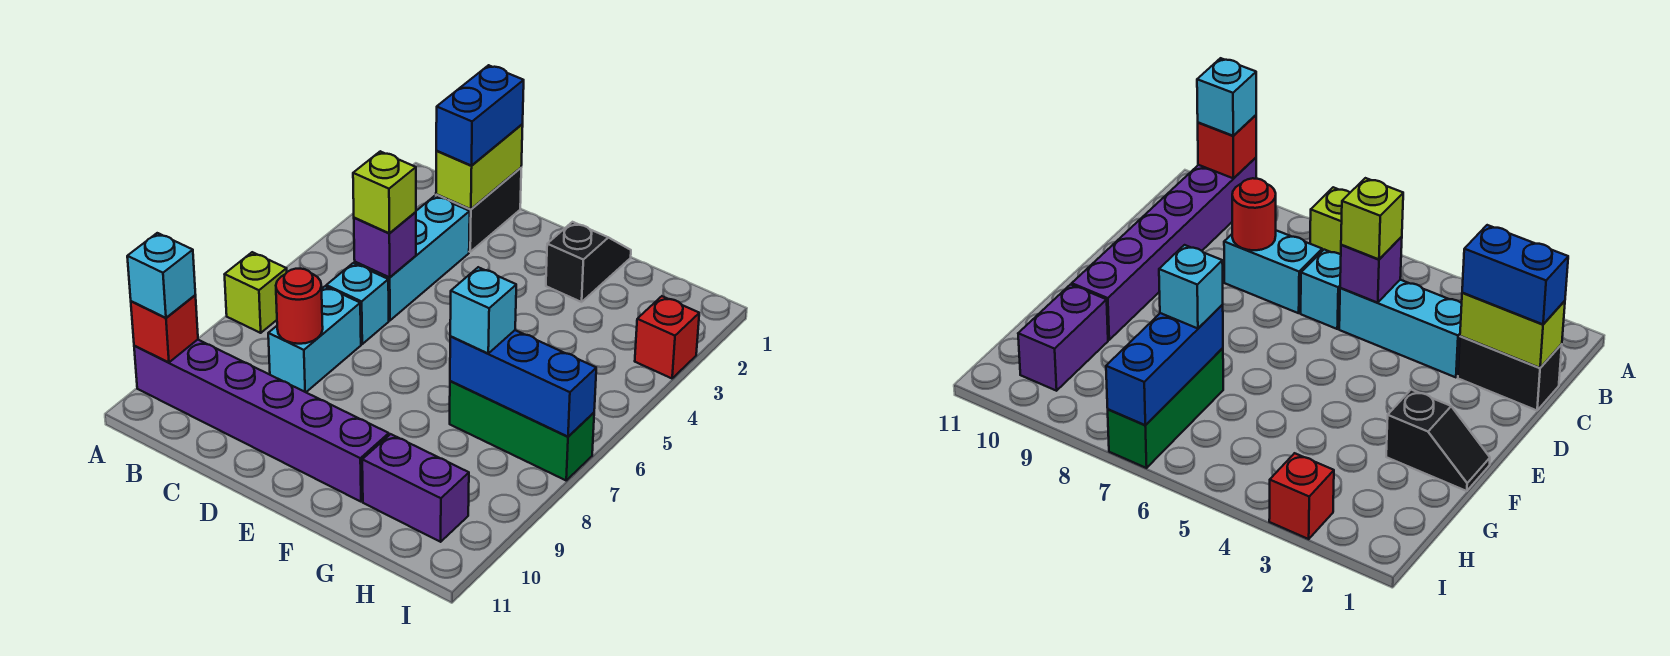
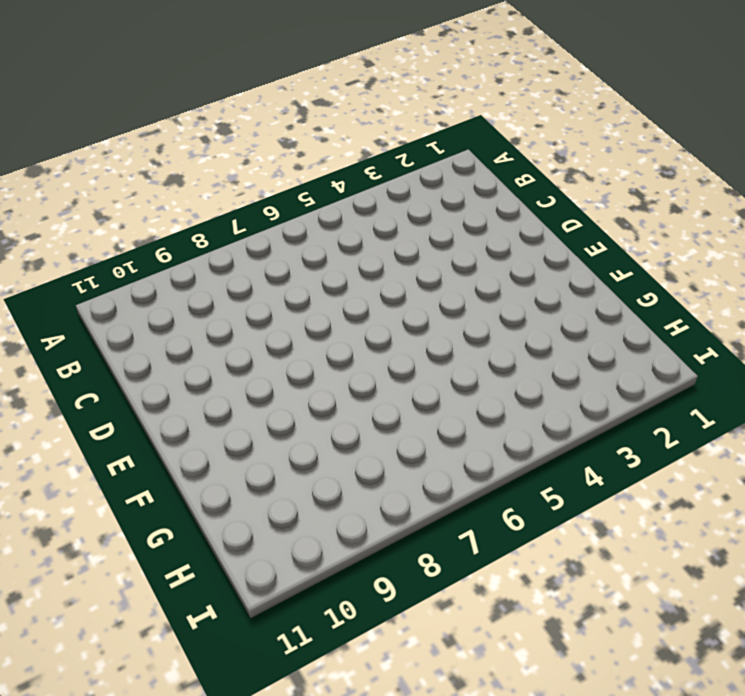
none -> lime brick A7 level 1
none -> purple brick A10:F10 level 1
none -> black brick C1:C2 level 1

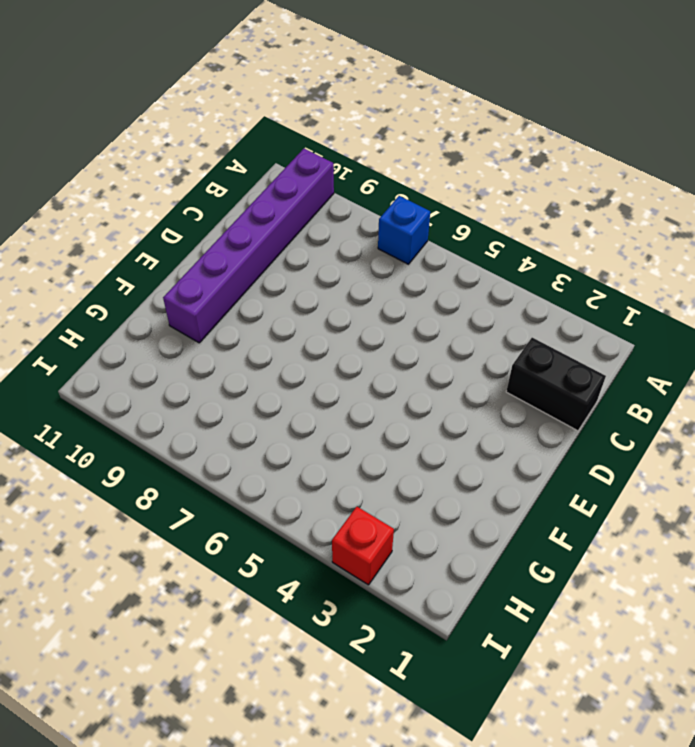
blue brick A7 level 1 -> lime brick A7 level 1
none -> cyan brick C3:C5 level 1
none -> cyan brick C6 level 1
none -> cyan brick C7:C8 level 1

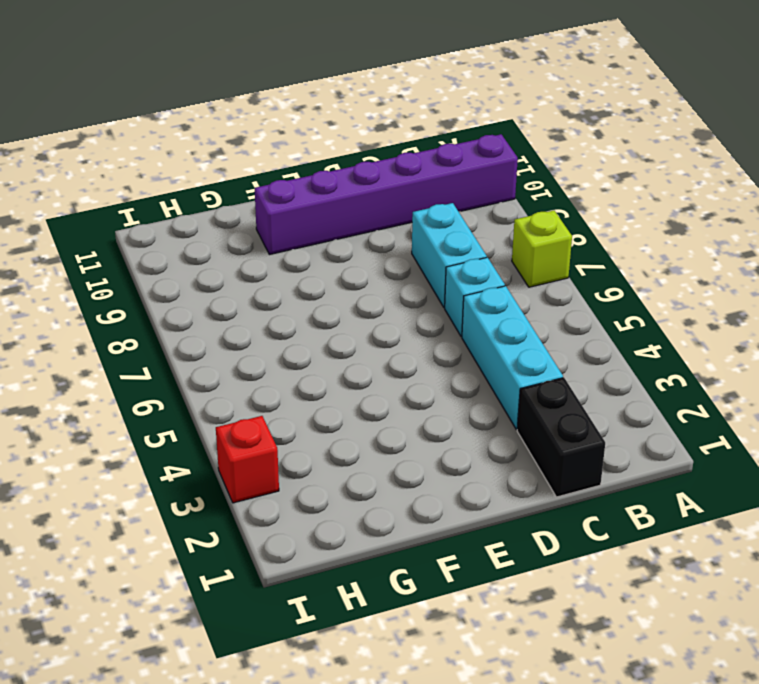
none -> black slope F1:F2 level 1 top 2
none -> green brick G7:I7 level 1
none -> purple brick G10:H10 level 1

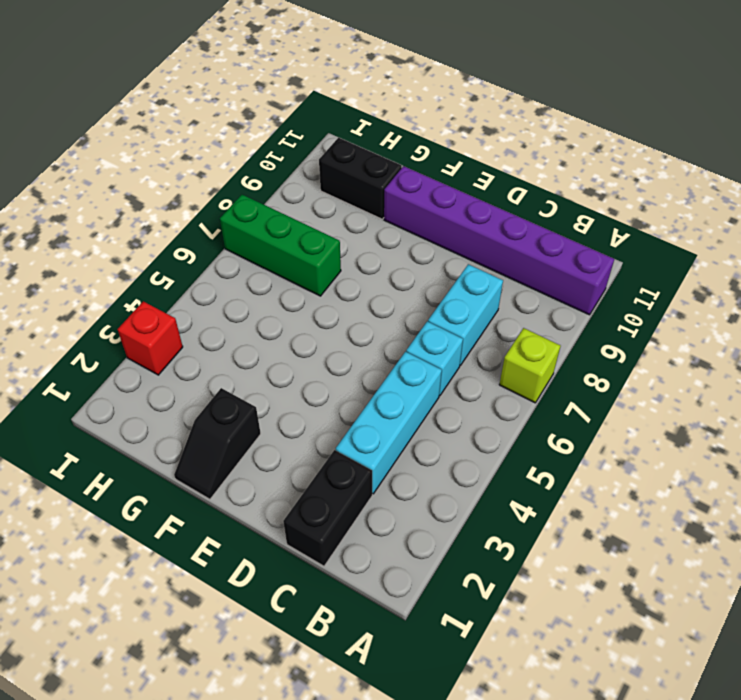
black brick G10:H10 level 1 -> purple brick G10:H10 level 1
none -> red brick A10 level 2
none -> lime brick C1:C2 level 2
none -> purple brick C5 level 2

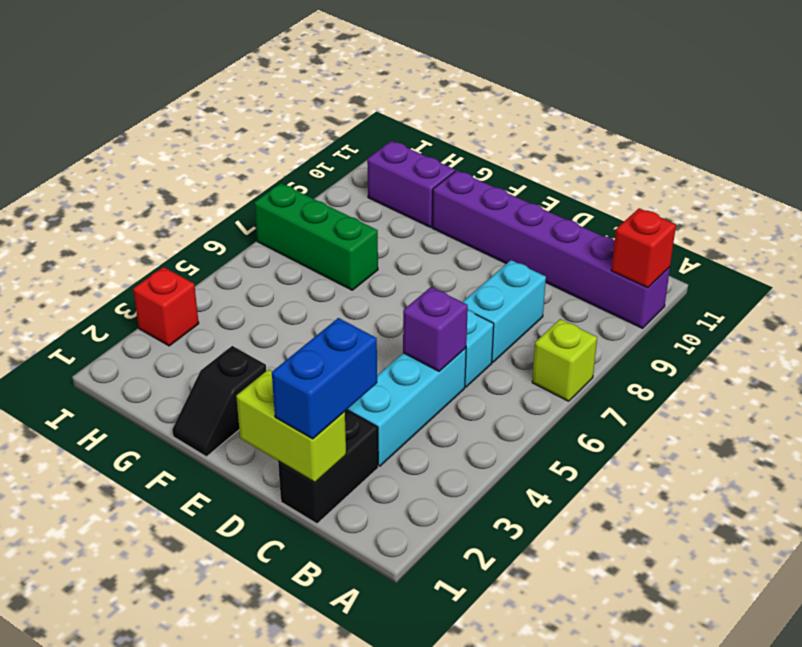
lime brick C1:D1 level 2 -> lime brick C1:C2 level 2
none -> red round brick C8 level 2
none -> blue brick G7:I7 level 2
none -> cyan brick A10 level 3

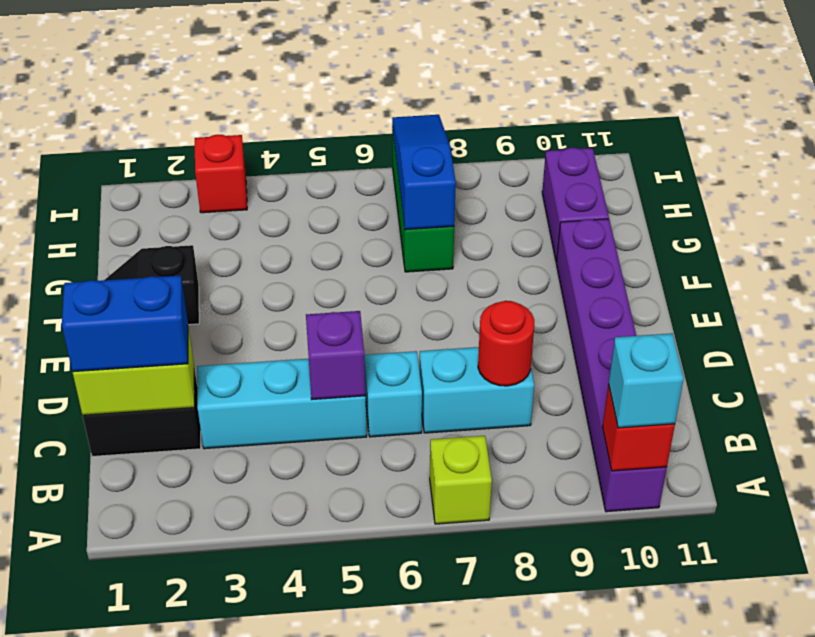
blue slope G7:I7 level 2 top G -> blue brick G7:I7 level 2
none -> lime brick C5 level 3
none -> cyan brick G7 level 3

